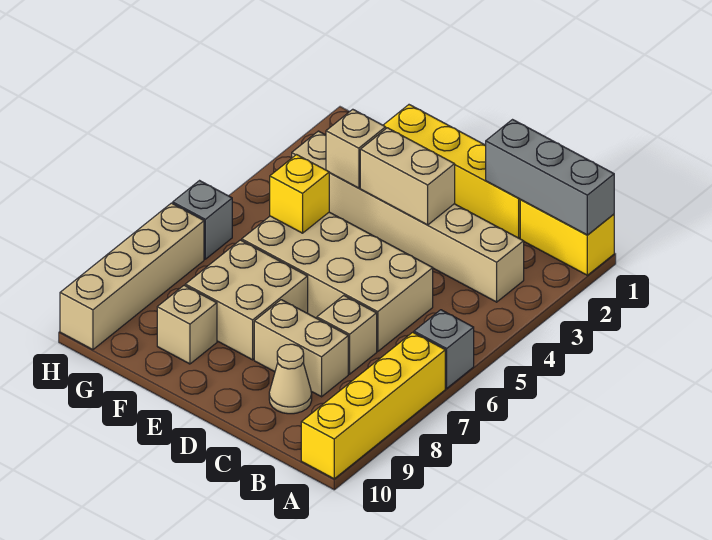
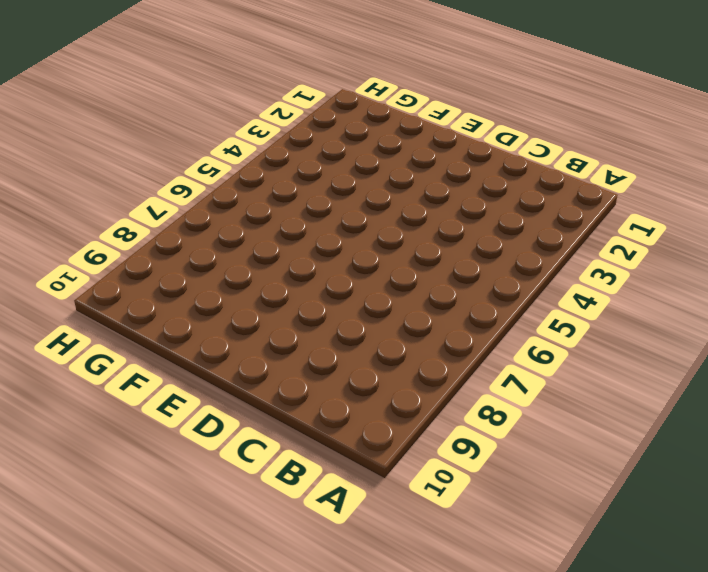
none -> yellow brick A1:B1 level 1
none -> grey brick A6 level 1
none -> yellow brick A7:A10 level 1

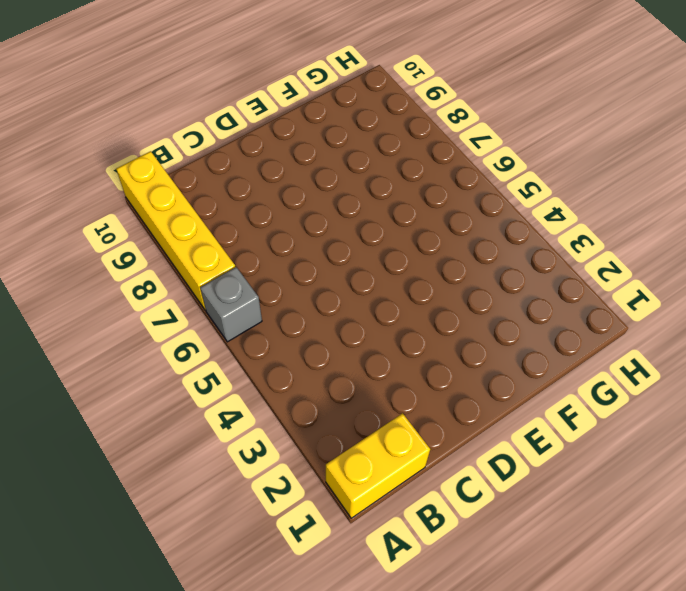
none -> tan brick B3:G3 level 1
none -> yellow brick C1:F1 level 1
none -> tan brick C5:F6 level 1

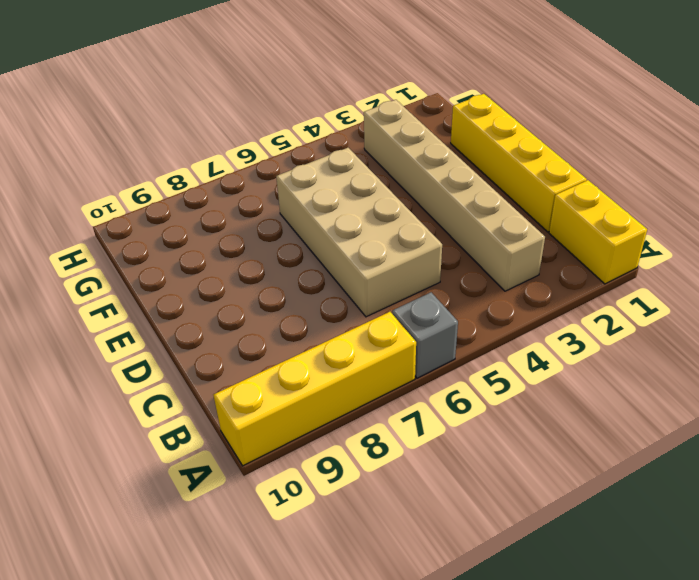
none -> tan brick C7 level 1
none -> tan brick C8:D8 level 1
none -> tan cone C9 level 1

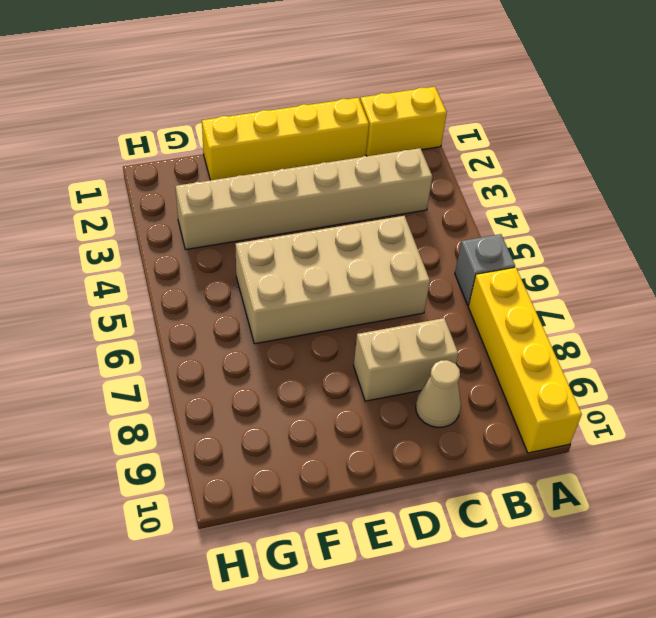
none -> tan brick C7 level 1
none -> tan brick E7:F8 level 1
none -> tan brick F9 level 1

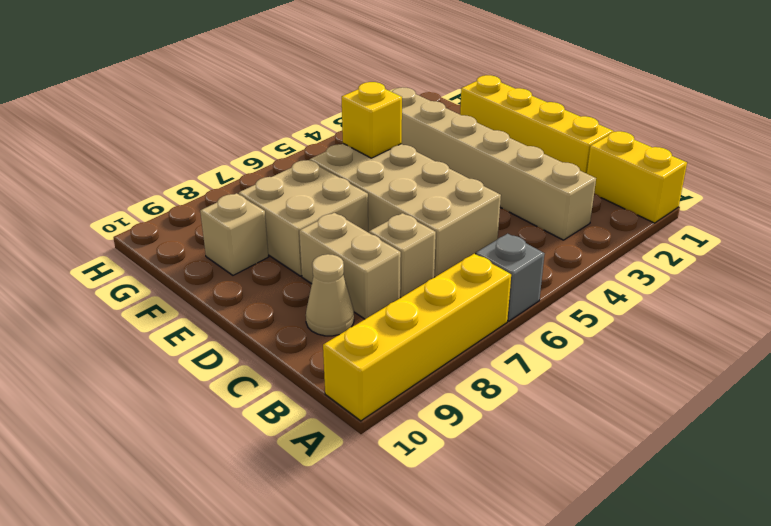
none -> grey brick H6 level 1
none -> tan brick H7:H10 level 1
none -> grey brick A1:C1 level 2

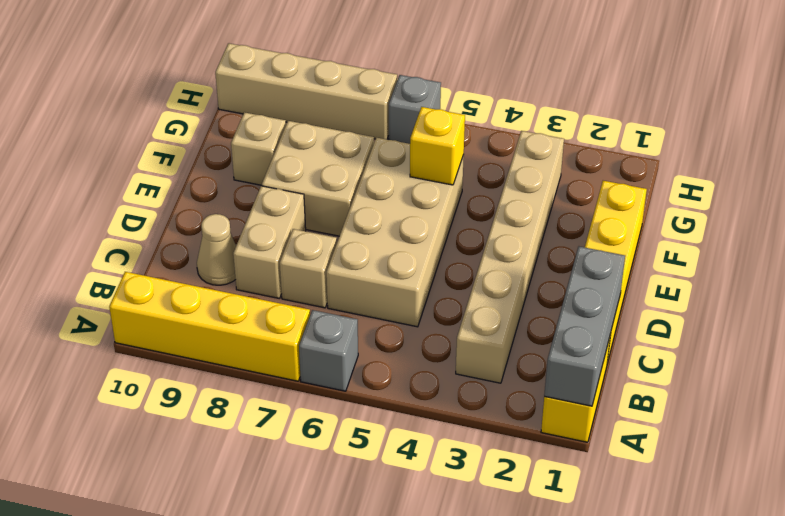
none -> tan brick D3:E3 level 2
none -> tan brick F3 level 2

